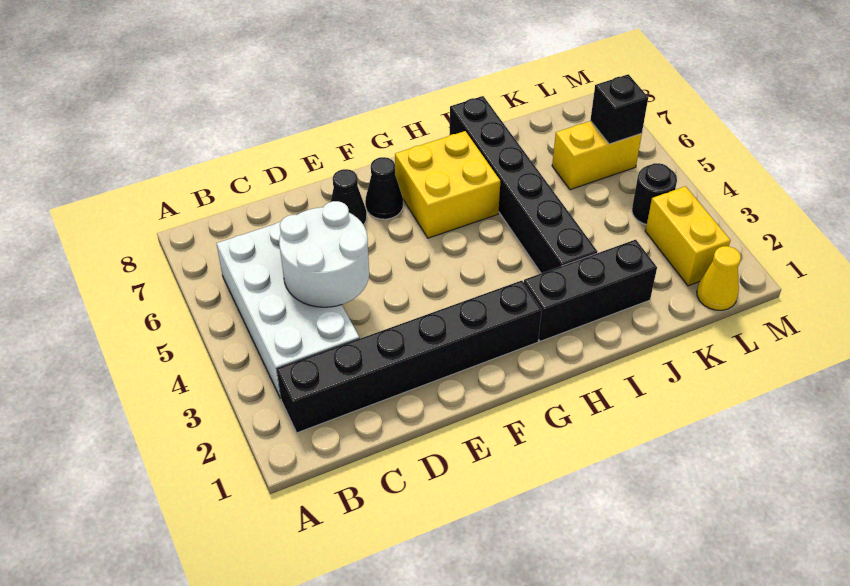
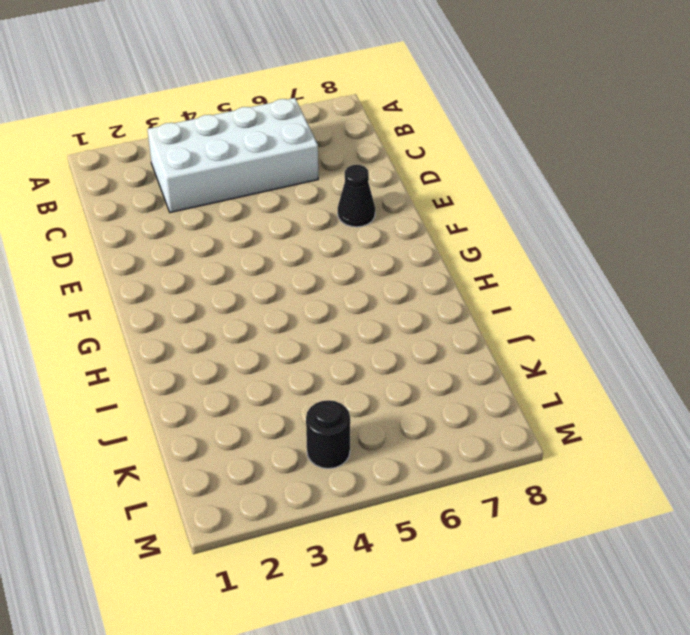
none -> black brick B2:G2 level 1
none -> black cone F7 level 1
none -> yellow brick G6:H7 level 1

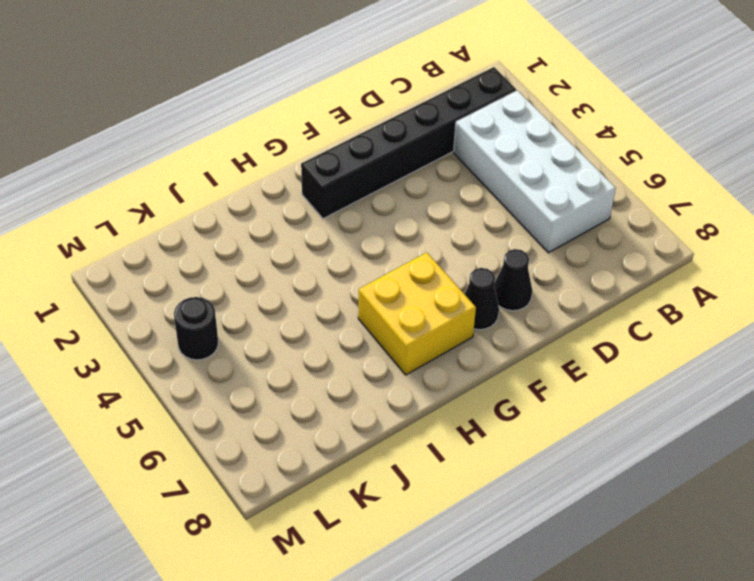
none -> black brick H2:J2 level 1
none -> black brick I3:I8 level 1
none -> yellow brick K6:L6 level 1

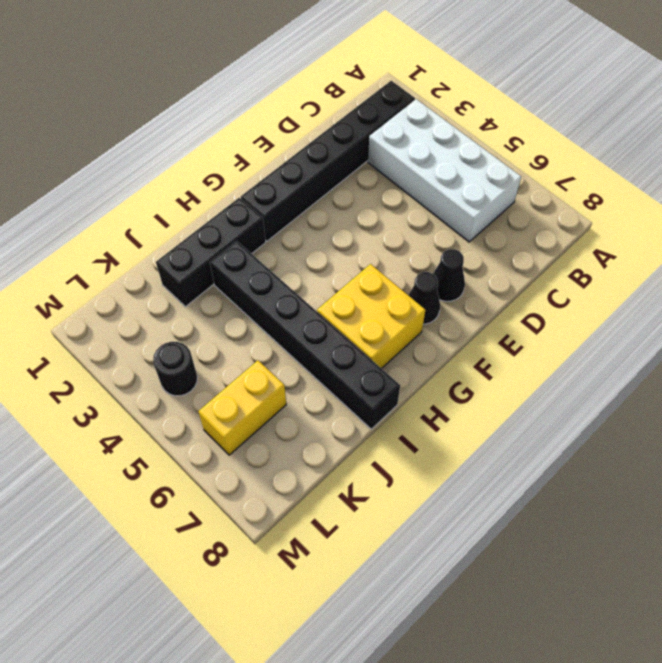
none -> yellow cone L1 level 1
none -> yellow brick L2:L3 level 1
none -> white round brick C4:D5 level 2

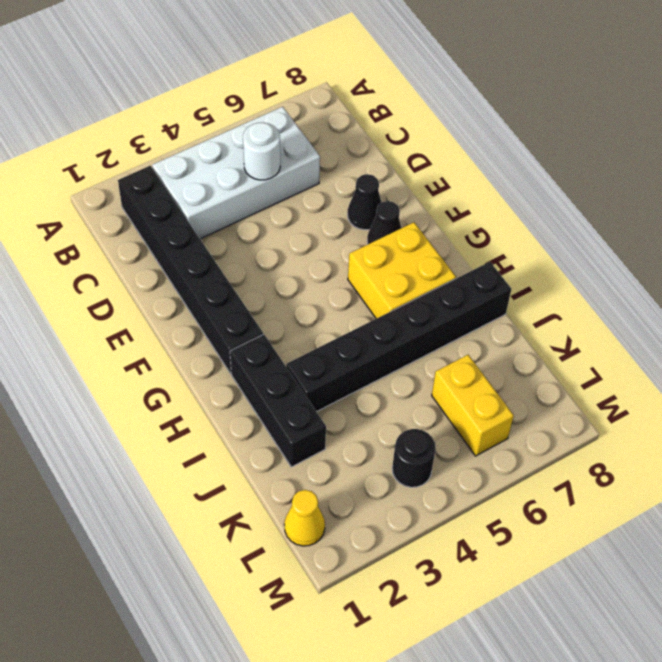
white round brick C5 level 2 -> white round brick C4:D5 level 2
none -> yellow brick L2:L3 level 1
none -> black brick L6 level 2

